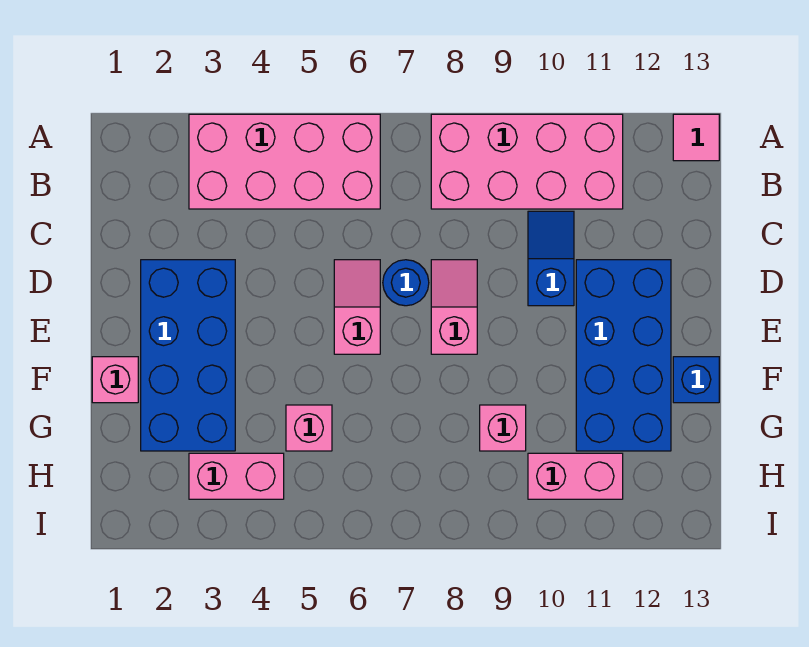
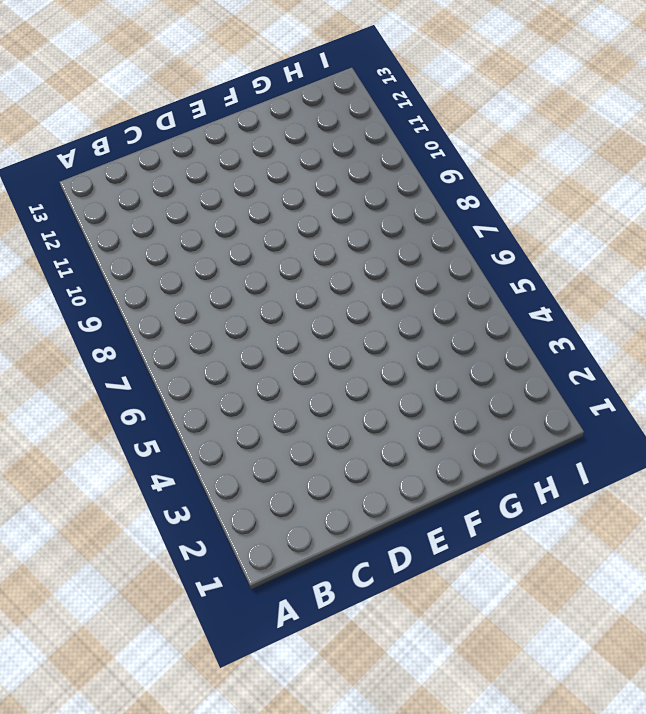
none -> pink brick A3:B6 level 1
none -> pink brick A8:B11 level 1
none -> pink tile A13 level 1

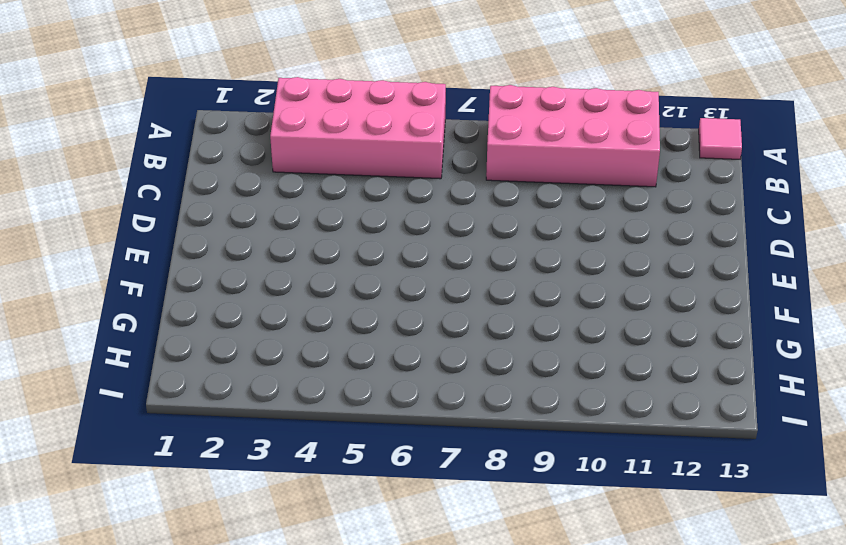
none -> blue slope C10:D10 level 1 top D
none -> blue brick D2:G3 level 1
none -> pink slope D6:E6 level 1 top E

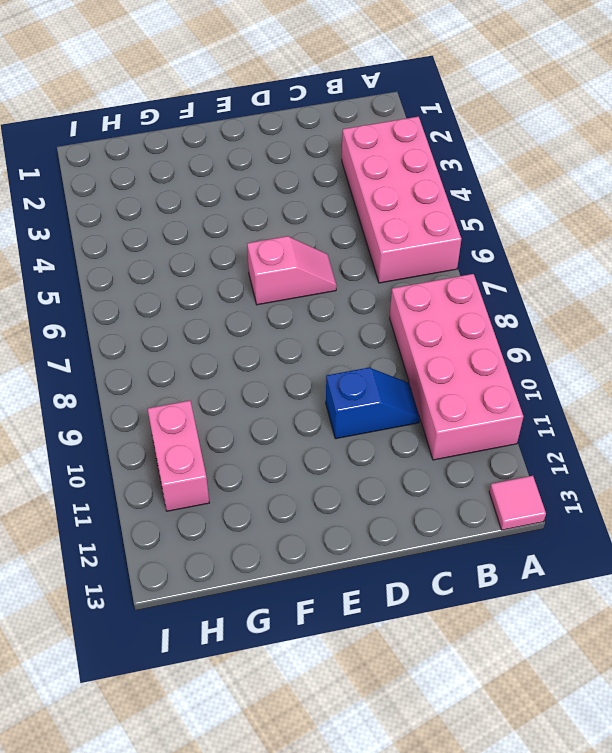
none -> blue brick D2:G3 level 1
none -> blue round brick D7 level 1
none -> pink slope D8:E8 level 1 top E

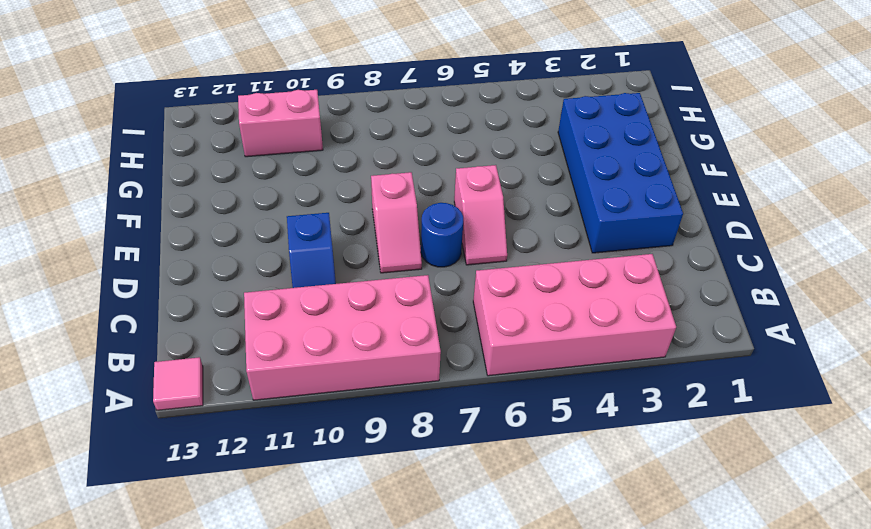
none -> blue brick D11:G12 level 1
none -> pink brick F1 level 1
none -> blue brick F13 level 1

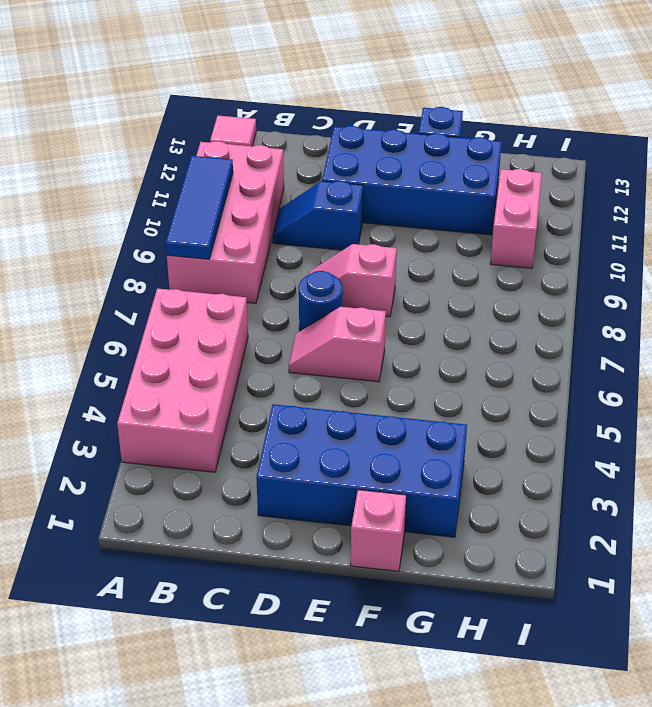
blue tile A8:A10 level 2 -> none
none -> pink brick G5 level 1
none -> pink brick G9 level 1
none -> pink brick H3:H4 level 1

